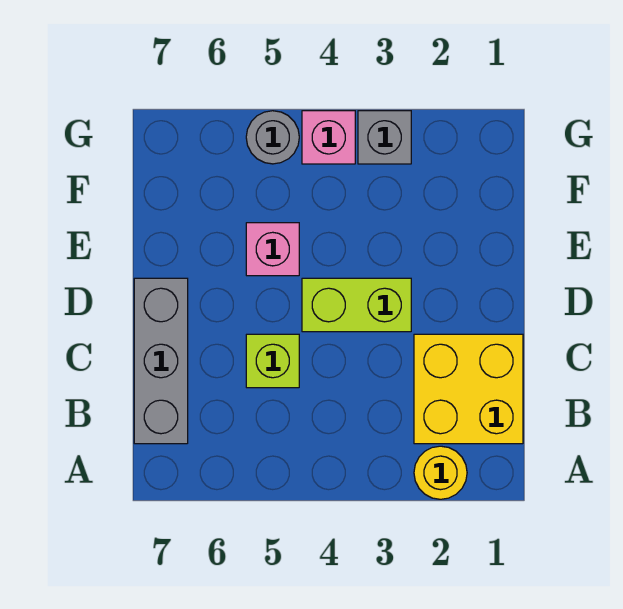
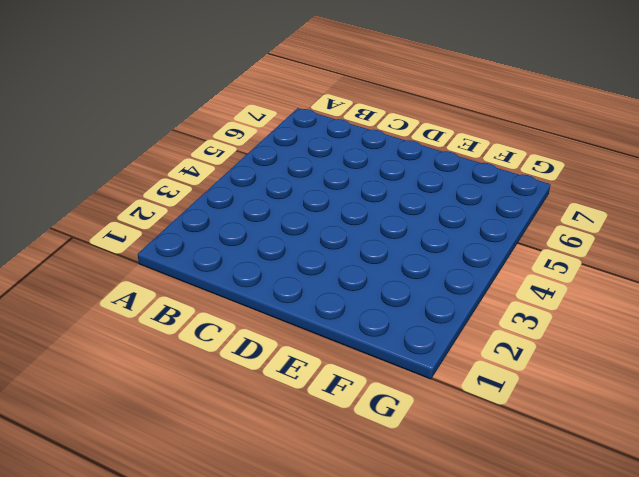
none -> yellow round brick A2 level 1
none -> yellow brick B1:C2 level 1

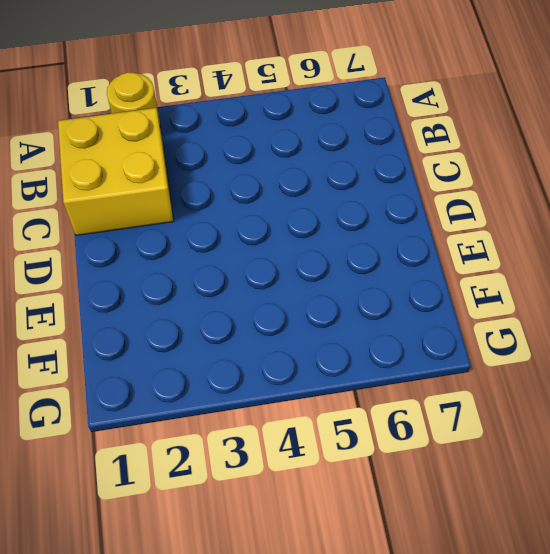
none -> grey brick B7:D7 level 1
none -> lime brick C5 level 1

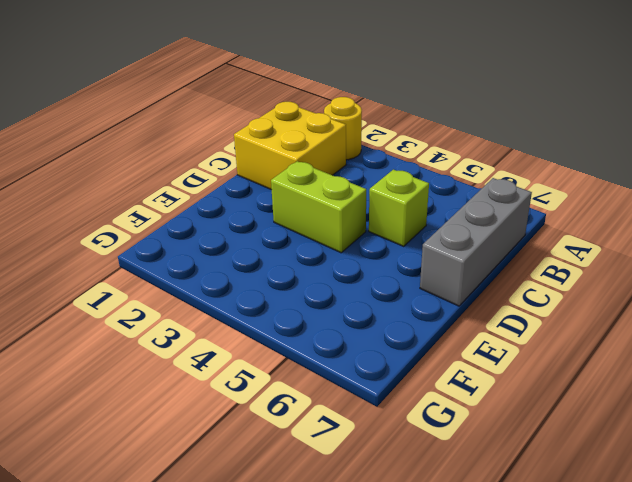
none -> pink brick E5 level 1
none -> grey brick G3 level 1

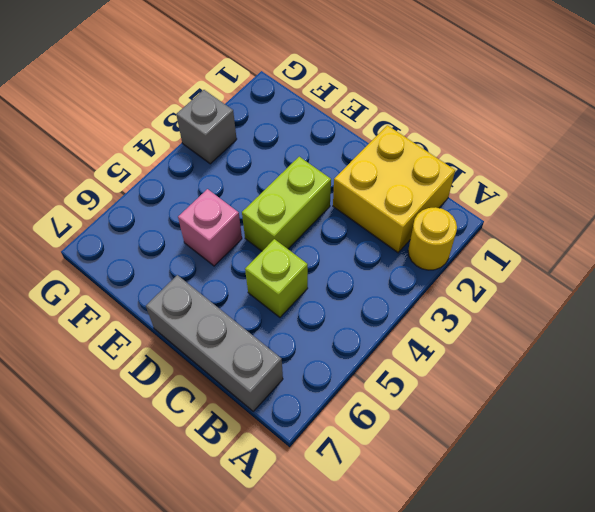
none -> pink brick G4 level 1
none -> grey round brick G5 level 1

